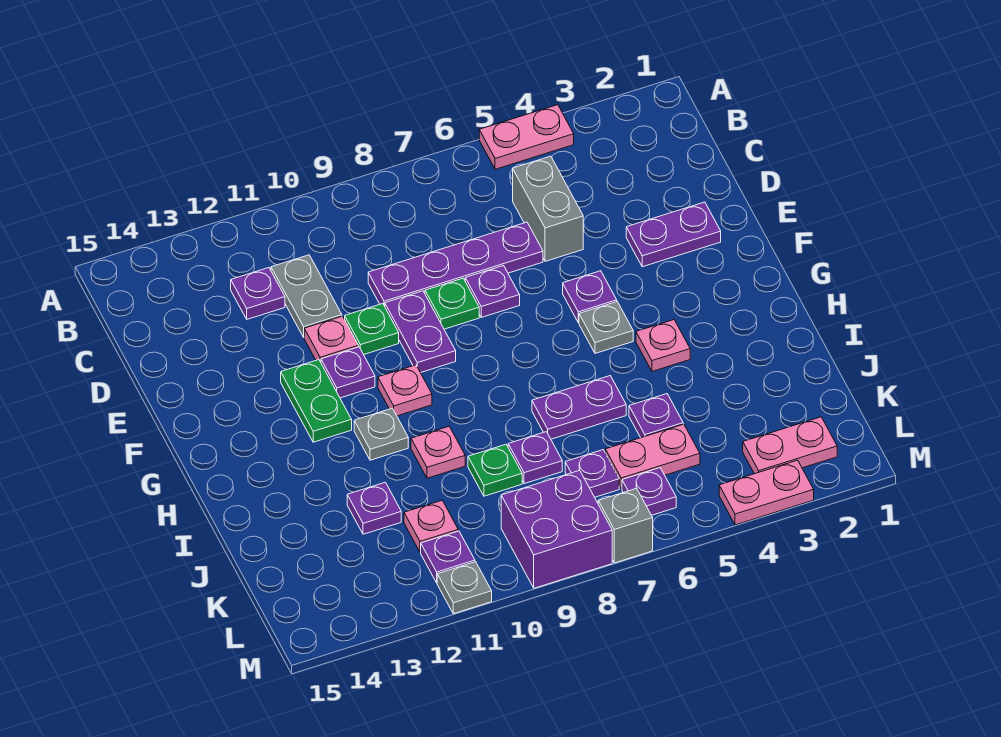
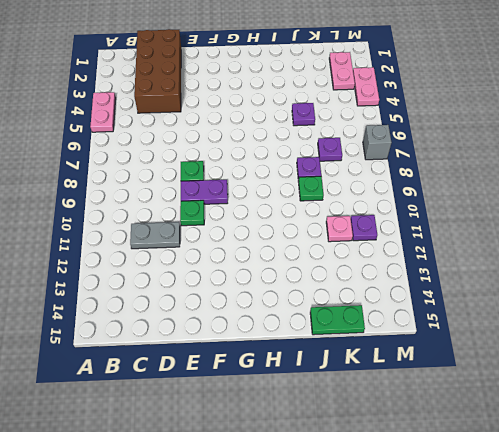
brown brick C1:D4 level 1 -> none
green plate J15:K15 level 1 -> green plate F12:G12 level 1
none -> grey brick C5:D5 level 1
none -> purple plate C12 level 1
none -> purple plate D6:D9 level 1
none -> purple plate E2:E3 level 1

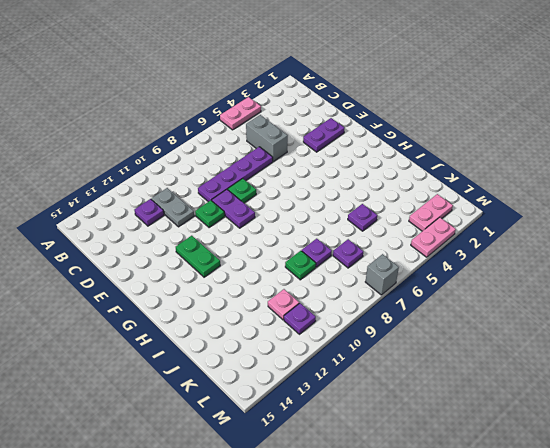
none -> purple plate E7 level 1
none -> pink plate E11 level 1
none -> purple plate F5 level 1
none -> purple plate F11 level 1

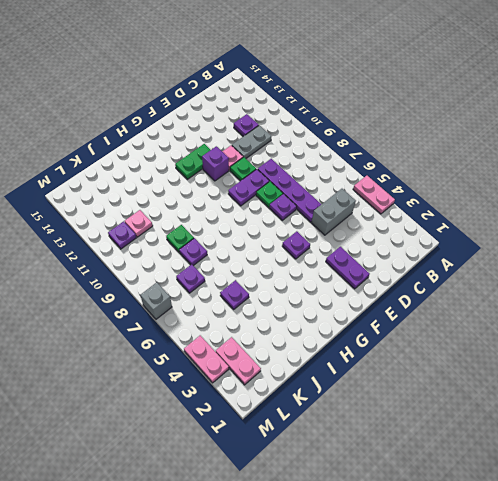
purple brick F11 level 1 -> purple plate F11 level 1
none -> grey plate G5 level 1
none -> pink plate G10 level 1
none -> pink plate H4 level 1
none -> grey plate H11 level 1

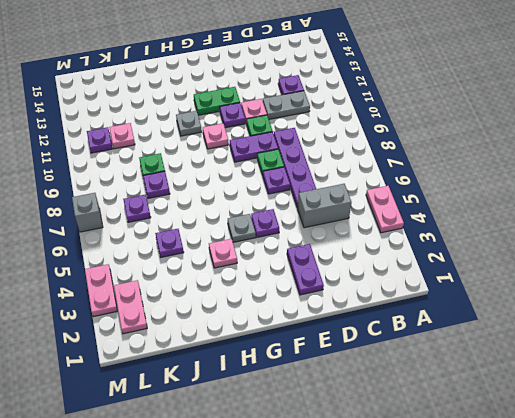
none -> purple plate I6:I7 level 1
none -> pink plate I10 level 1
none -> purple plate J12 level 1
none -> pink plate K5:K6 level 1

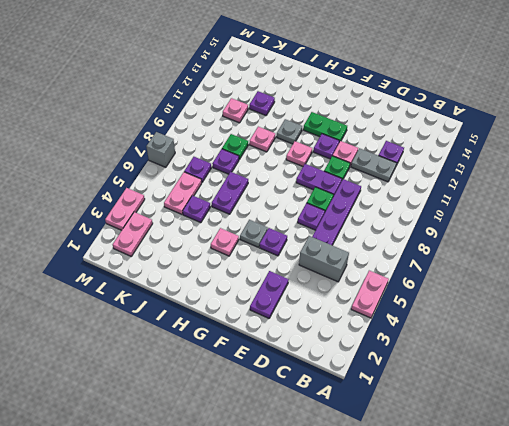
none -> purple plate L6 level 1
none -> purple brick L8:M9 level 1
none -> purple plate L11 level 1
none -> grey plate M11 level 1

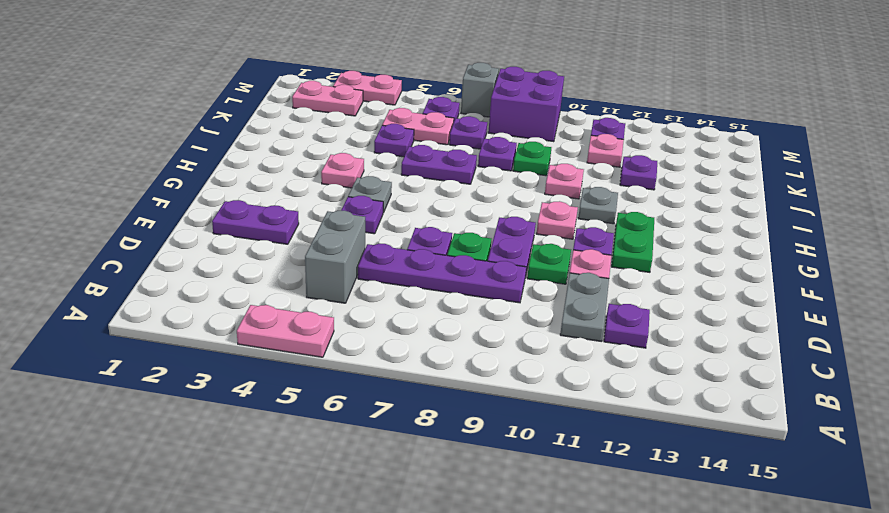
none -> grey plate M11 level 1

